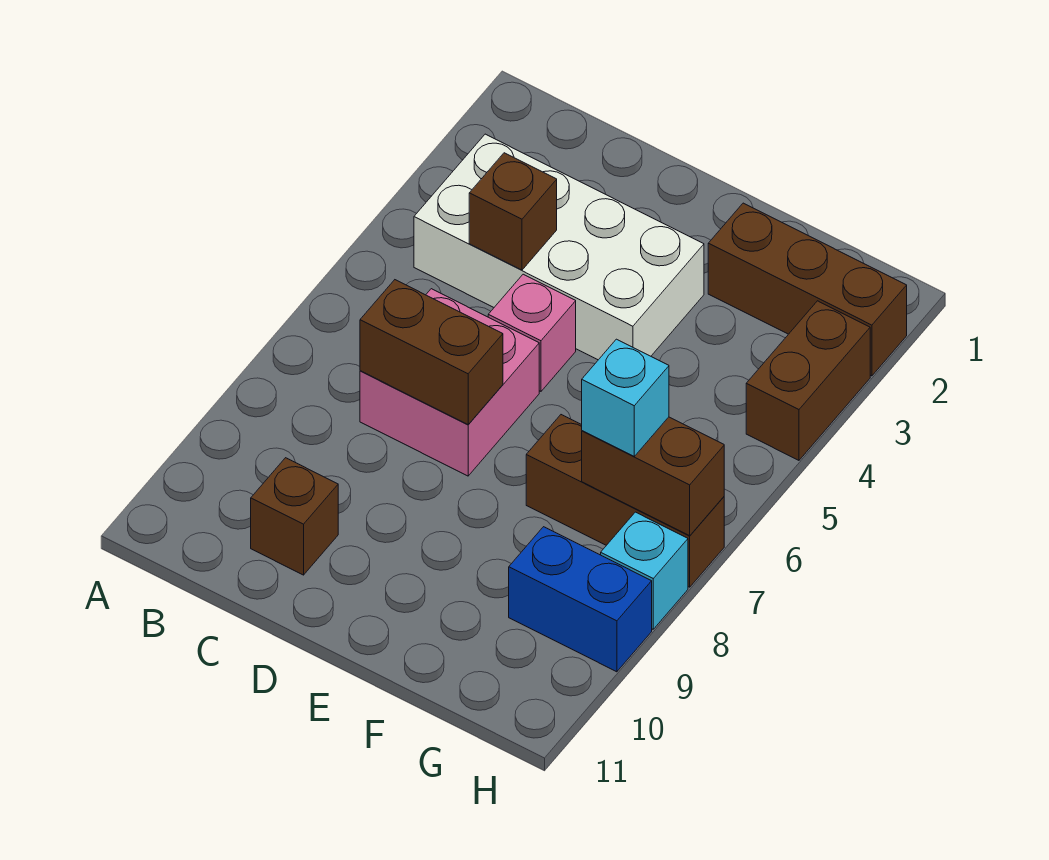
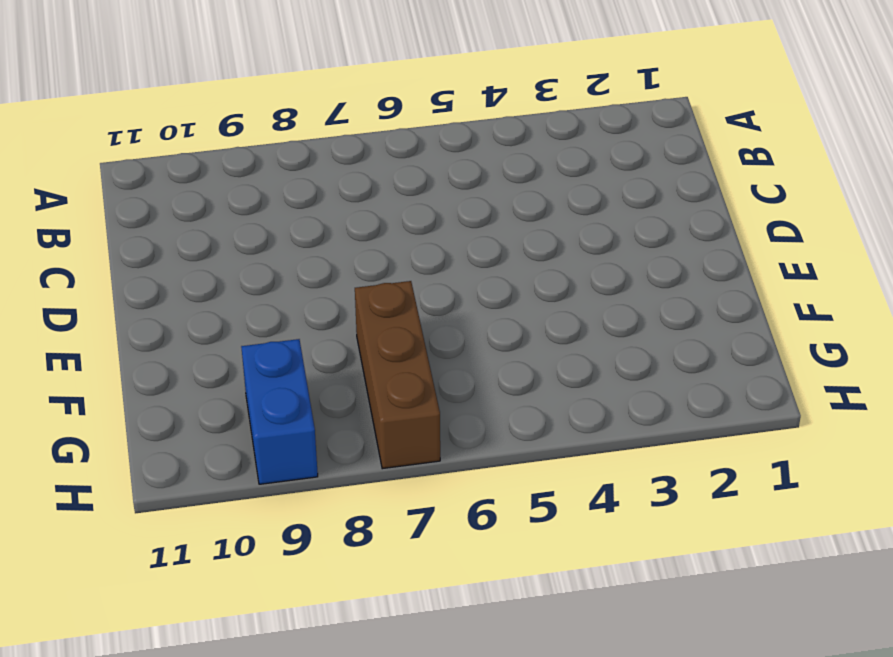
none -> white brick B3:E4 level 1
none -> pink brick C6:D7 level 1
none -> brown brick C10 level 1

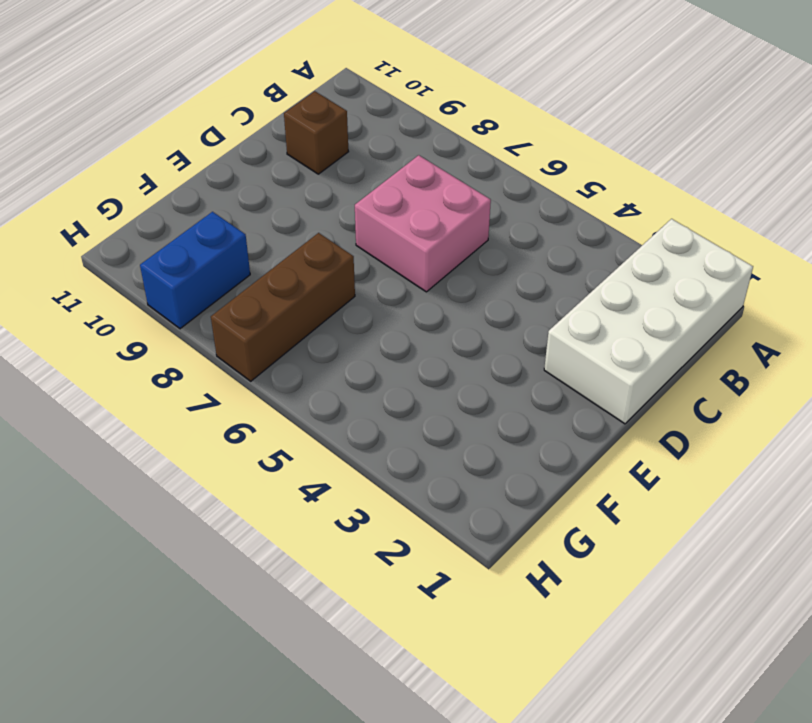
white brick A1:D2 level 1 -> white brick B3:E4 level 1
none -> pink brick D5 level 1
none -> brown brick F2:H2 level 1
none -> brown brick H3:H4 level 1

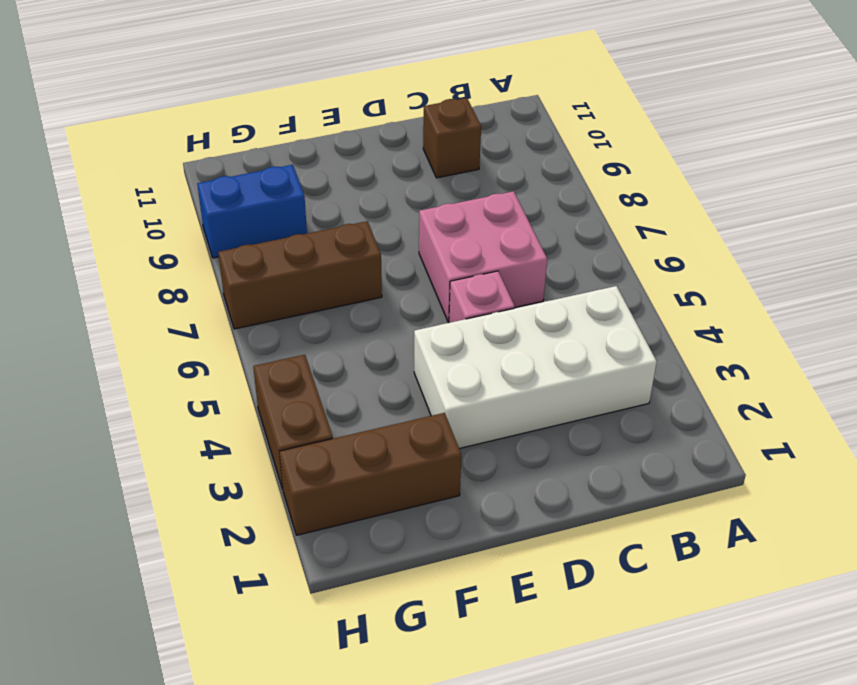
none -> cyan brick H8 level 1
none -> brown brick C4 level 2
none -> brown brick C7:D7 level 2

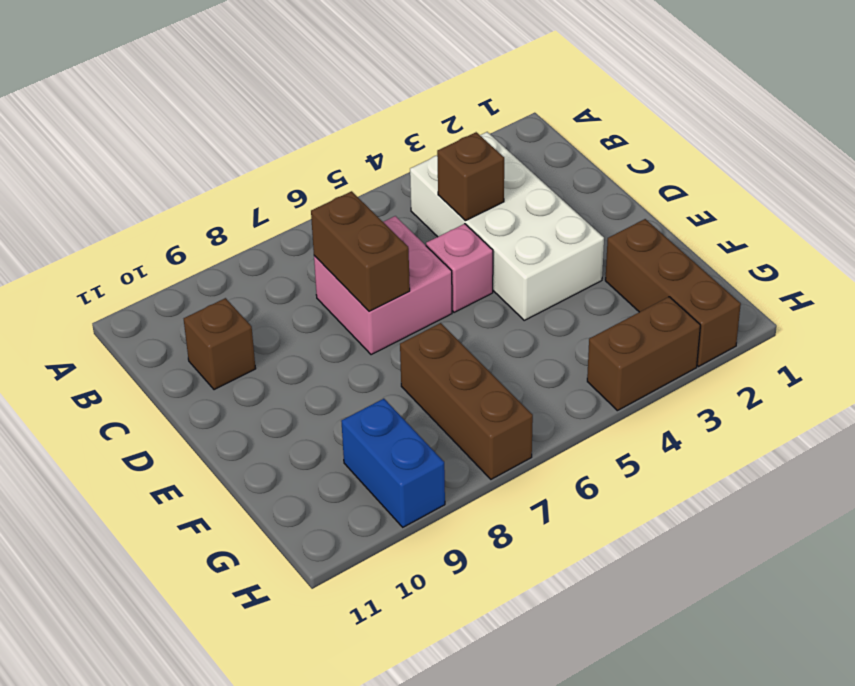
none -> cyan brick H8 level 1
none -> brown brick G7:H7 level 2
none -> cyan brick G7 level 3

